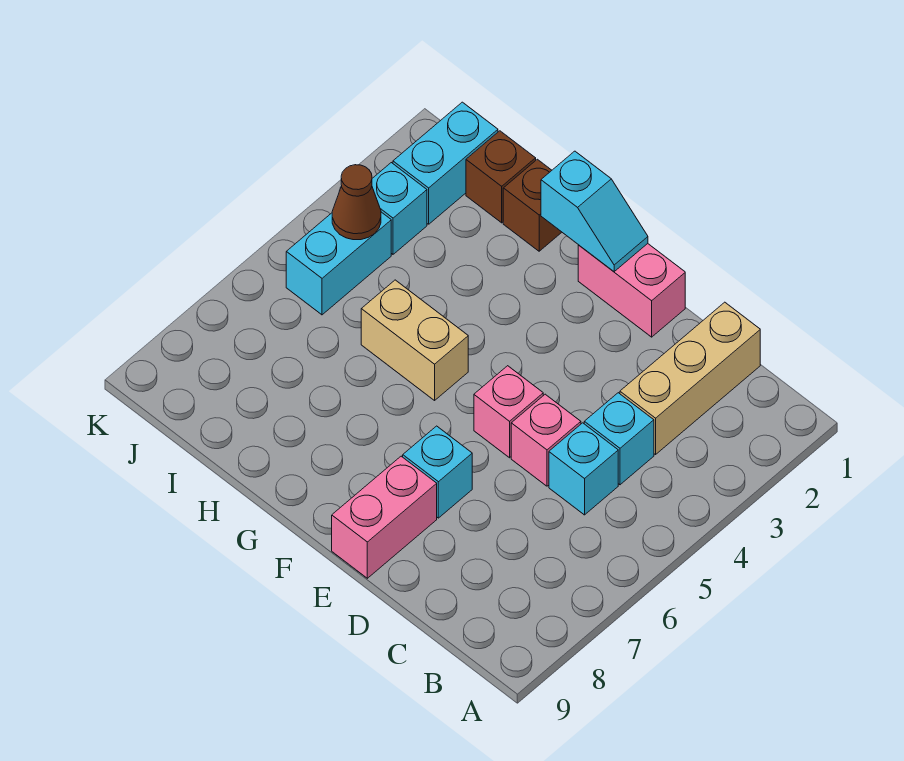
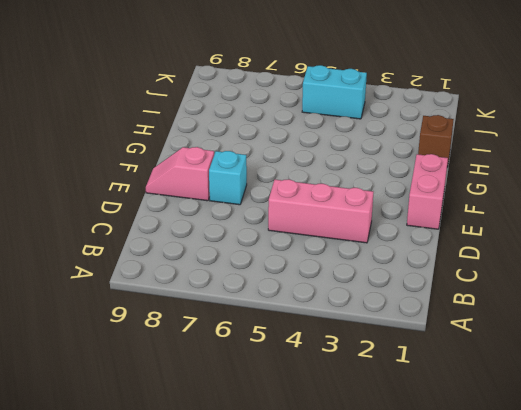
pink brick D3:D5 level 1 -> pink brick D5 level 1
pink slope E8:E9 level 1 top 8 -> pink brick E8:E9 level 1
none -> tan brick C1:C3 level 1
none -> cyan brick C4 level 1
none -> cyan brick C5 level 1

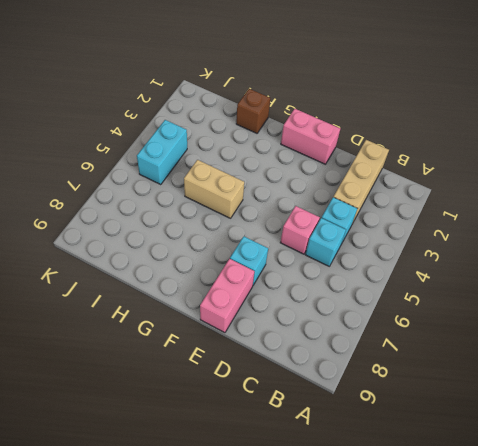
none -> pink brick E5 level 1
none -> brown brick I1 level 1
none -> cyan brick J1:J2 level 1

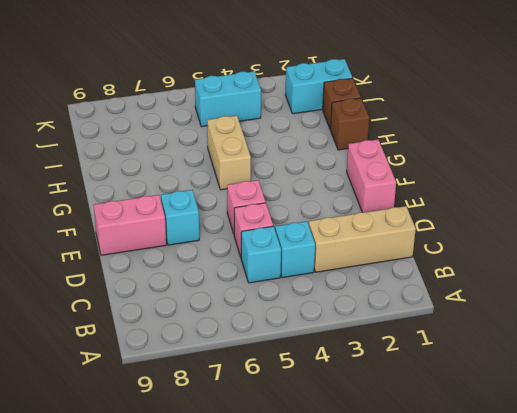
none -> cyan brick J3 level 1
none -> cyan slope F1:G1 level 2 top G
none -> brown cone J4 level 2

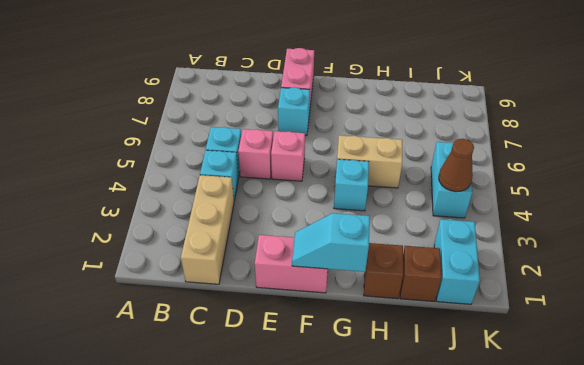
cyan brick G4 level 1 -> cyan brick J3 level 1

